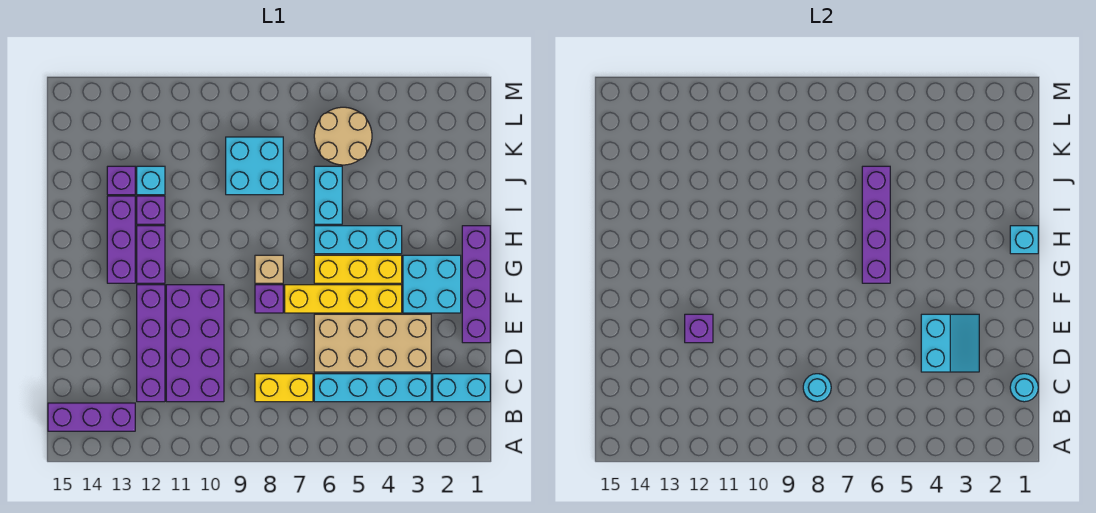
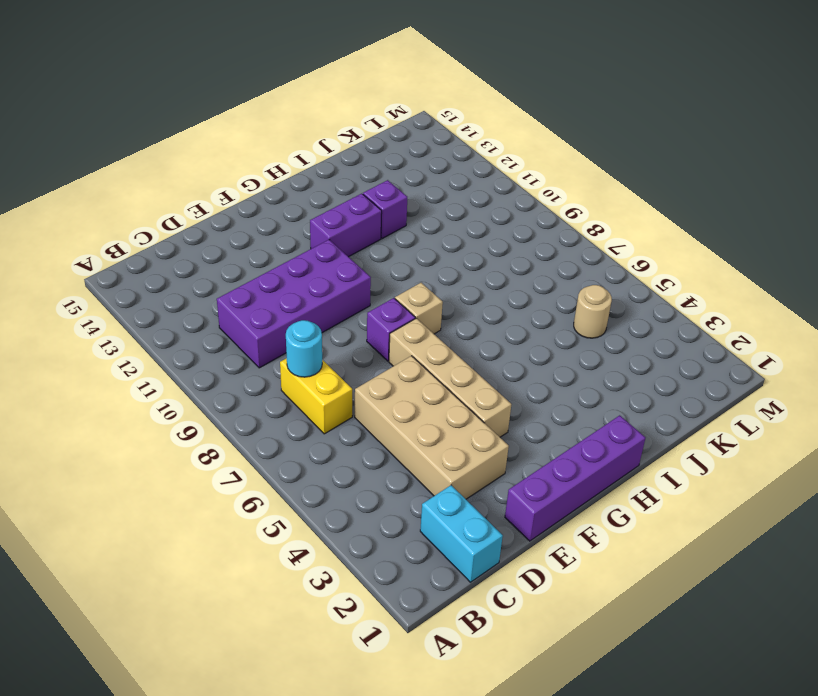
tan brick F4:F7 level 1 -> yellow brick F4:F7 level 1
tan round brick K5 level 1 -> tan round brick K5:L6 level 1
none -> purple brick B13:B15 level 1
none -> cyan brick C3:C6 level 1
none -> purple brick C12:F12 level 1

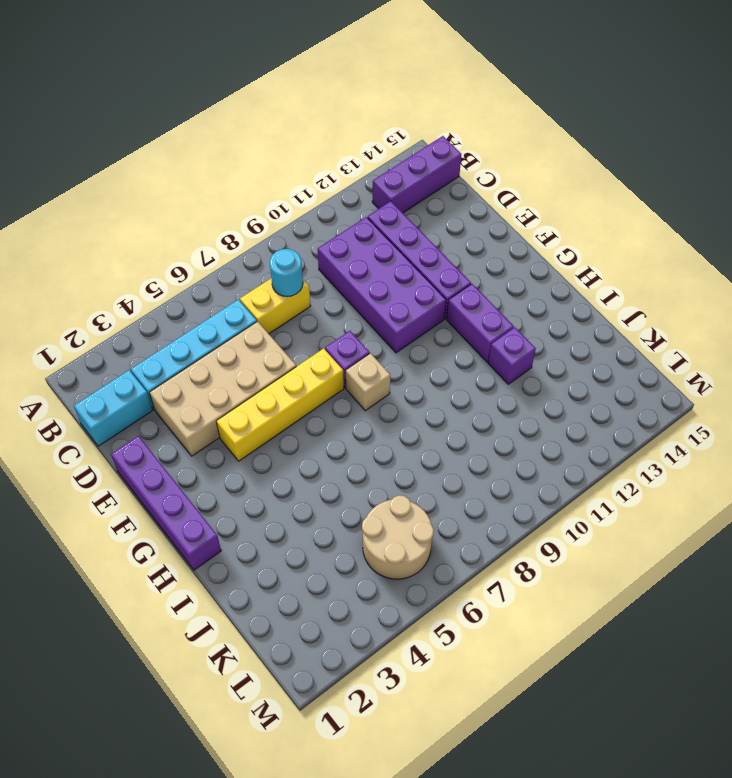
none -> cyan brick F2:G3 level 1
none -> yellow brick G4:G6 level 1
none -> purple brick G13:I13 level 1

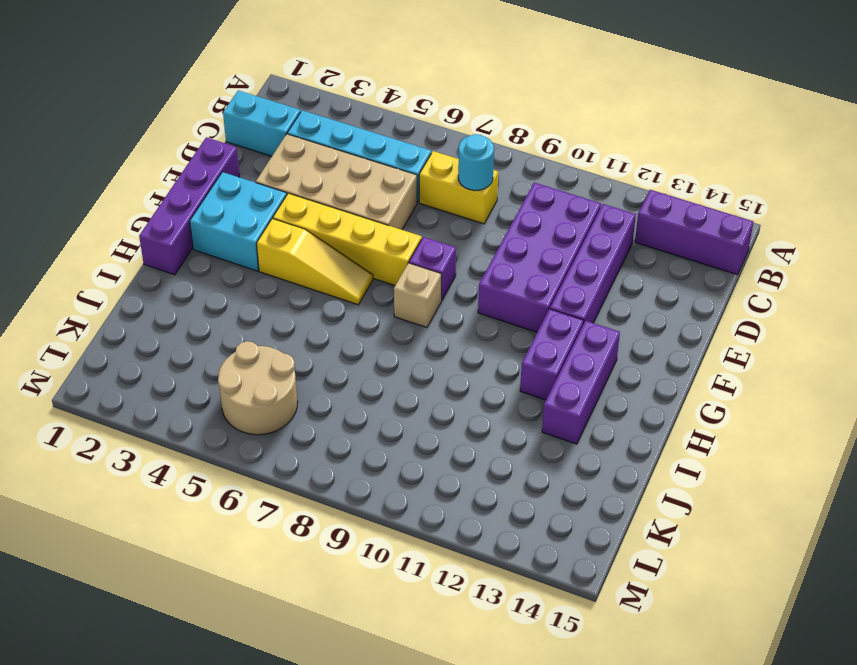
yellow slope G4:G6 level 1 top 4 -> yellow brick G4:G6 level 1
none -> cyan brick H4:H6 level 1
none -> cyan brick I6:J6 level 1
none -> purple brick I12 level 1

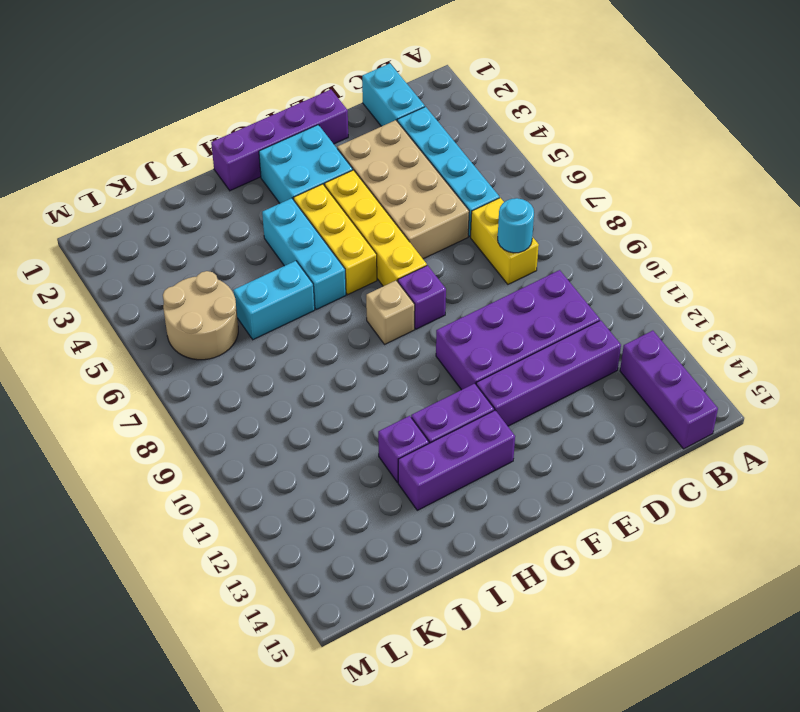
none -> cyan brick J8:K9 level 1
none -> cyan brick J12 level 1
none -> purple brick J13 level 1

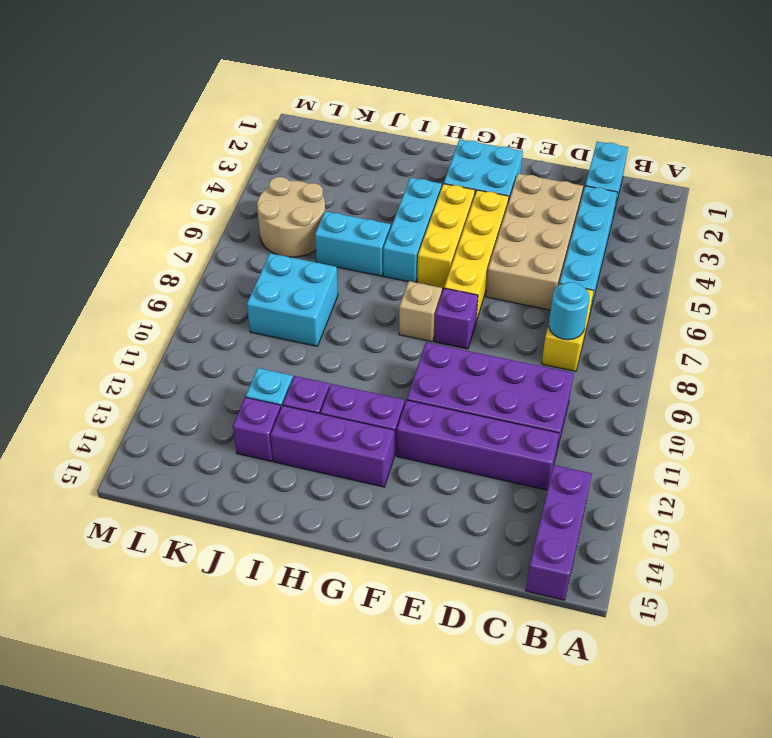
none -> purple brick E1:H1 level 1
none -> cyan round brick C1 level 2
none -> cyan slope D3:E4 level 2 top 4

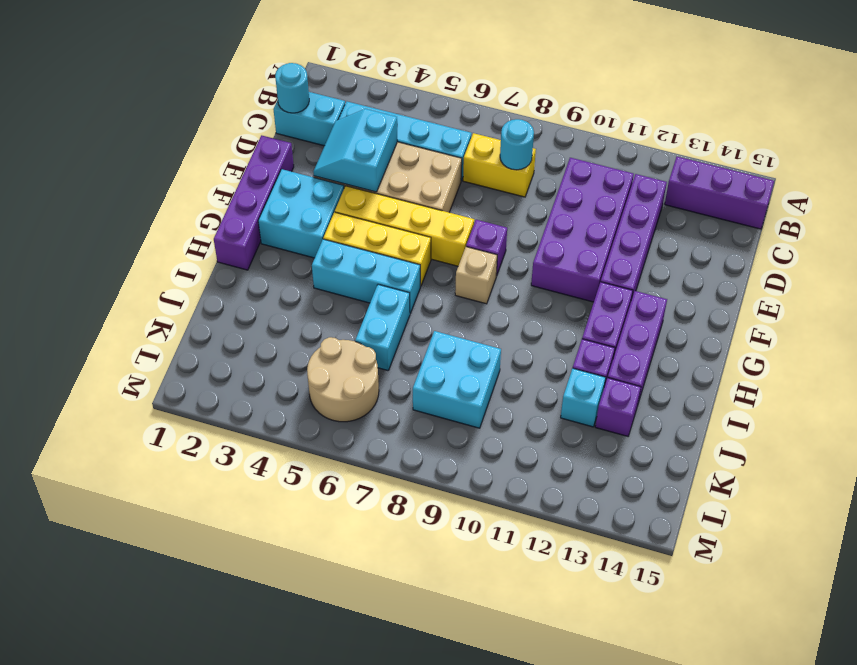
none -> purple brick E12 level 2
none -> purple brick G6:J6 level 2
none -> cyan brick H1 level 2

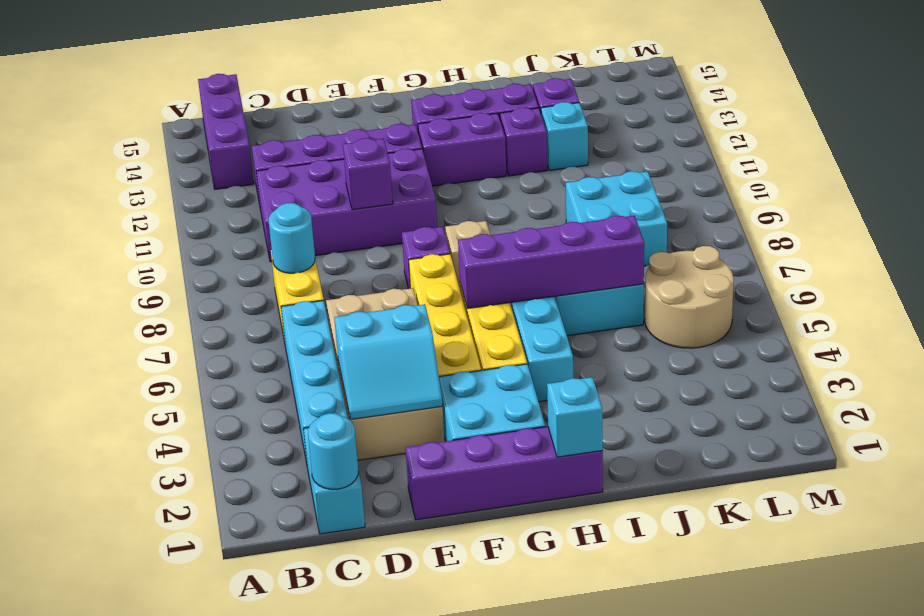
purple brick E10 level 2 -> purple brick E12 level 2

